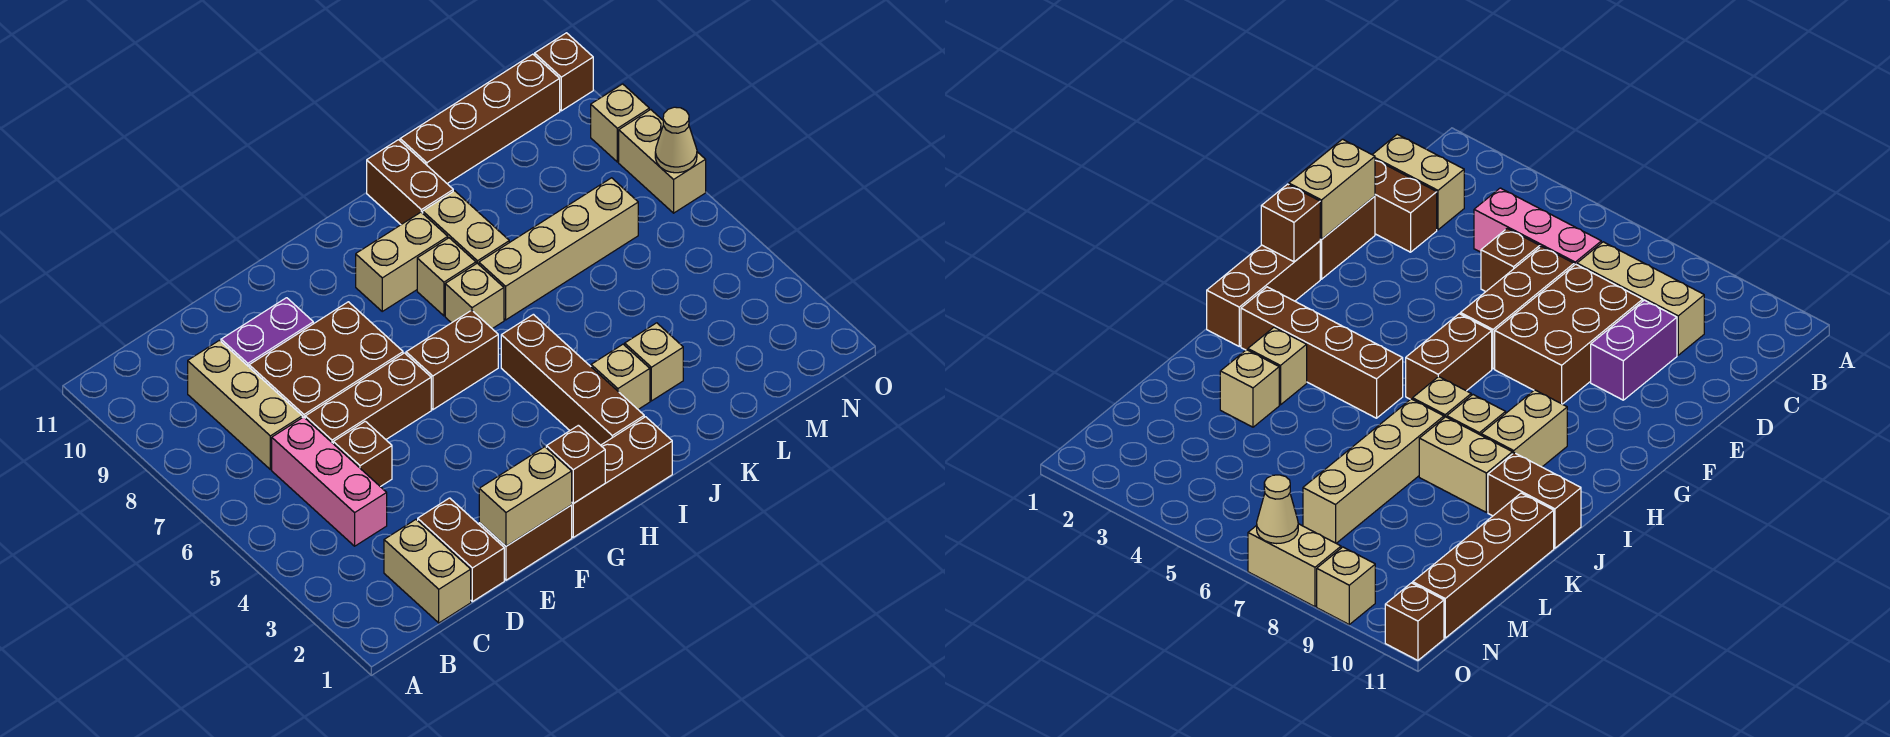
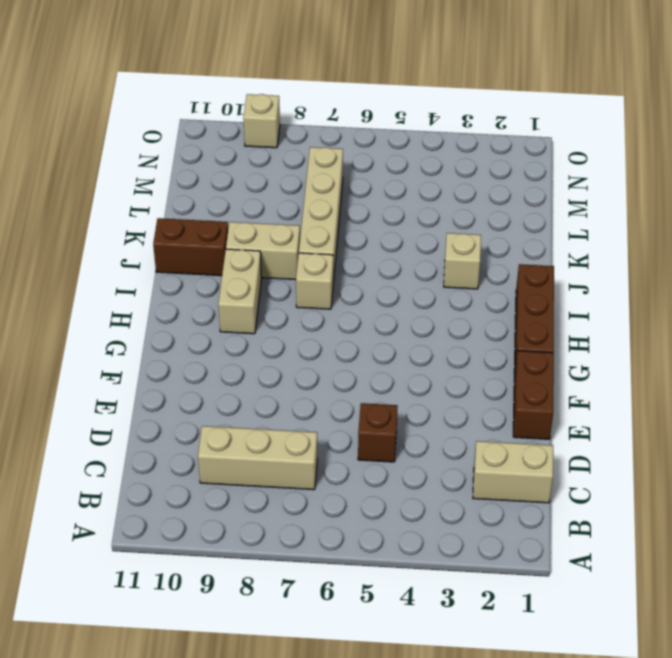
none -> pink brick C4:C6 level 1
none -> brown brick D1:D2 level 1
none -> brown brick D6:F6 level 1

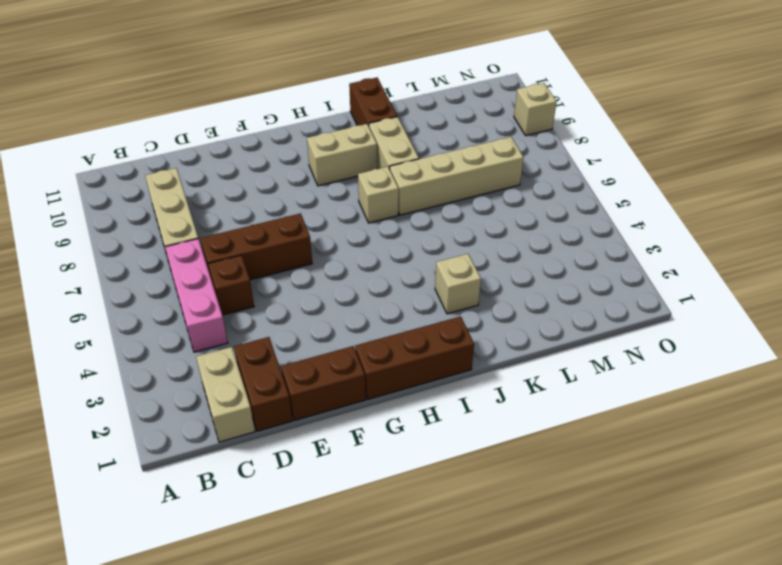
none -> brown brick D7:F8 level 1
none -> purple brick D9:E9 level 1
none -> brown brick G6:H6 level 1

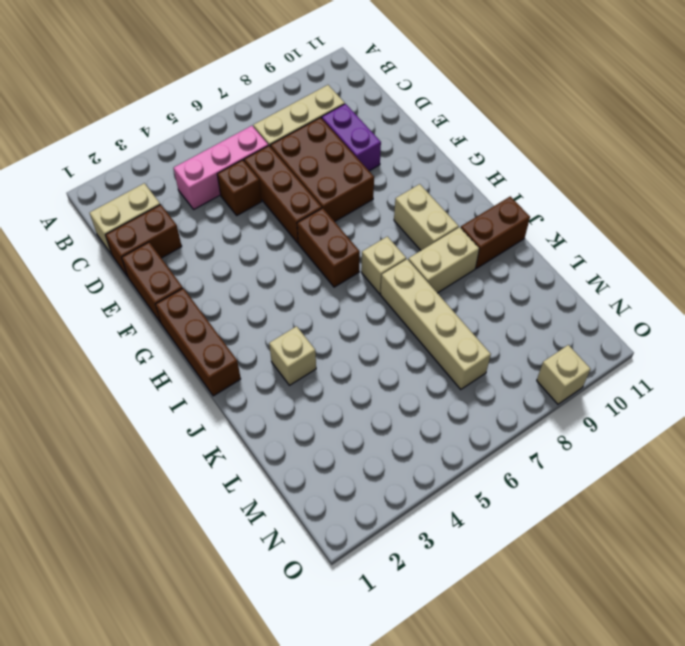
none -> brown brick I2:I5 level 1
none -> tan brick I8 level 1
none -> tan brick K3 level 1

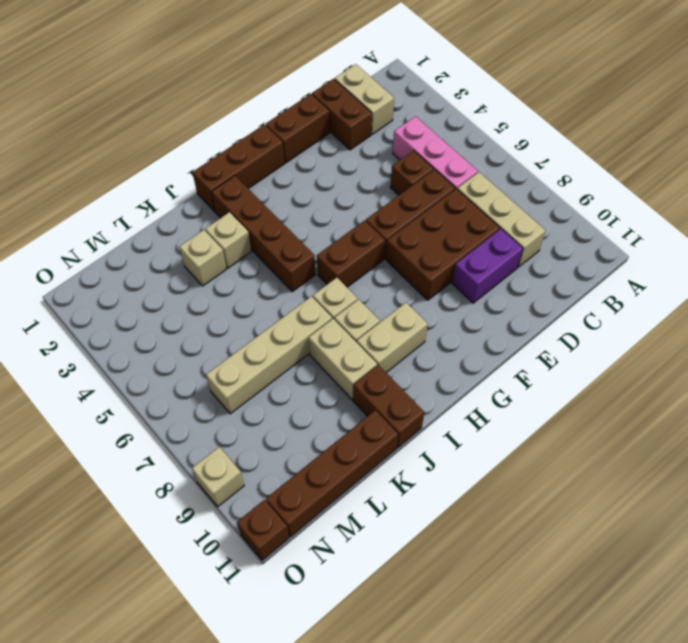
none -> tan brick O7:O8 level 1
none -> tan brick E1:F1 level 2
none -> brown brick G1 level 2

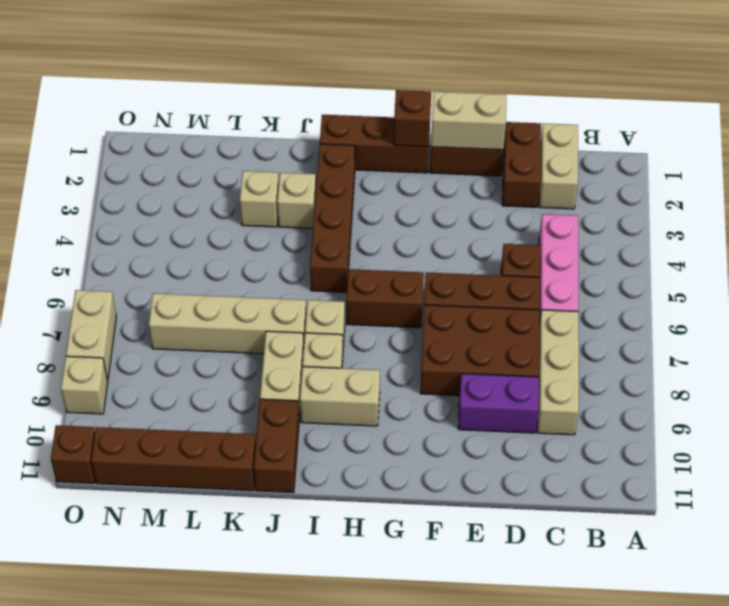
none -> tan cone O7 level 2

